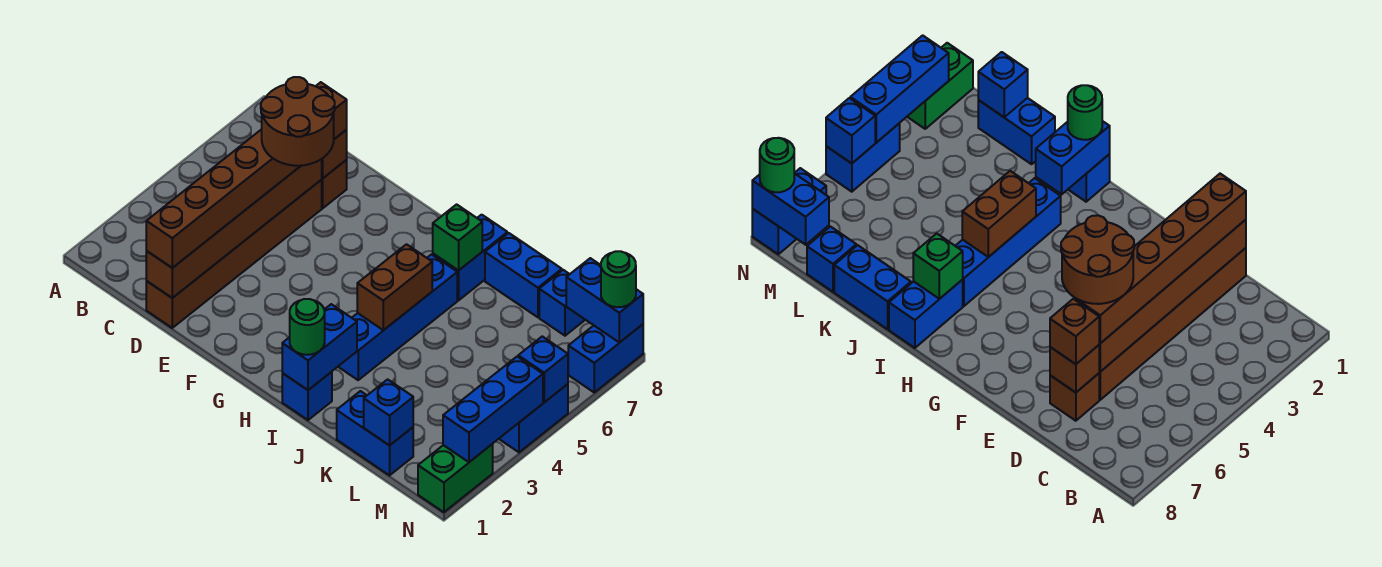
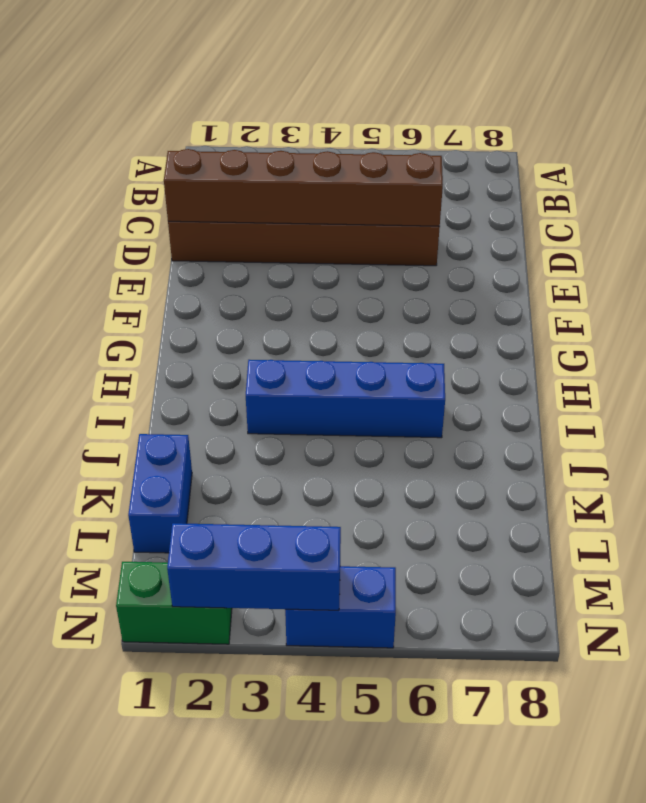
none -> brown brick D7 level 1
none -> blue brick I1 level 1
none -> blue brick I7:I8 level 1

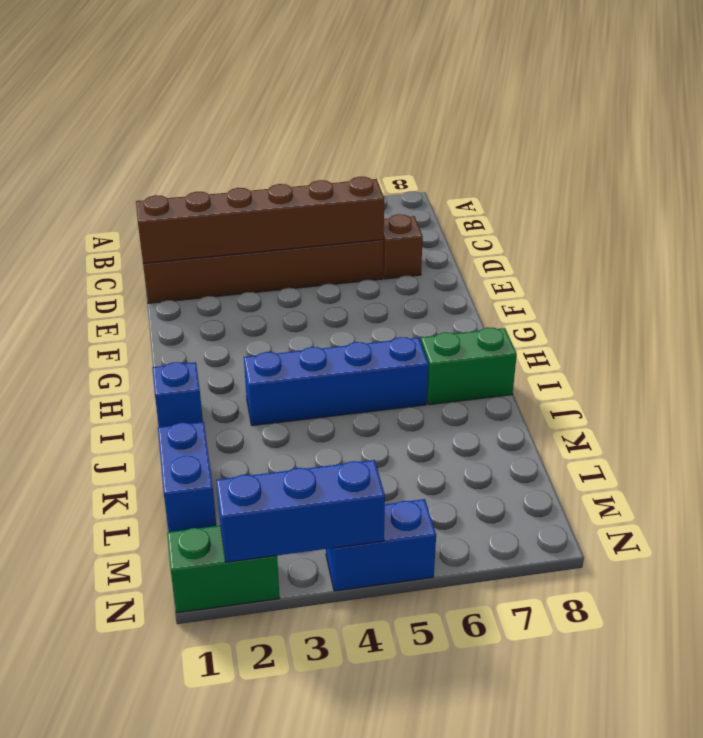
green brick I7:I8 level 1 -> blue brick I7:I8 level 1
none -> blue brick J8:K8 level 1
none -> blue brick L8 level 1
none -> blue brick N7:N8 level 1

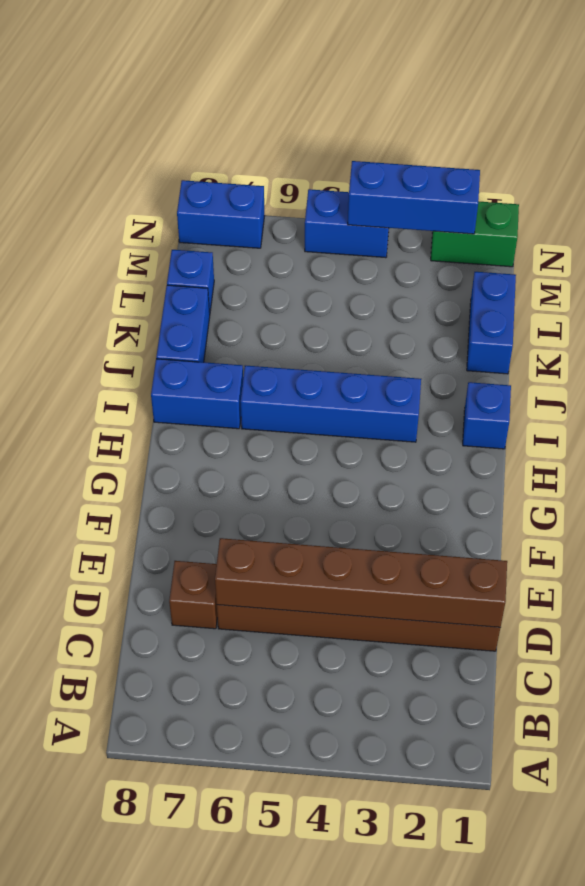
none -> brown brick D7 level 2
none -> blue brick I1:I2 level 2
none -> brown brick I4:I5 level 2

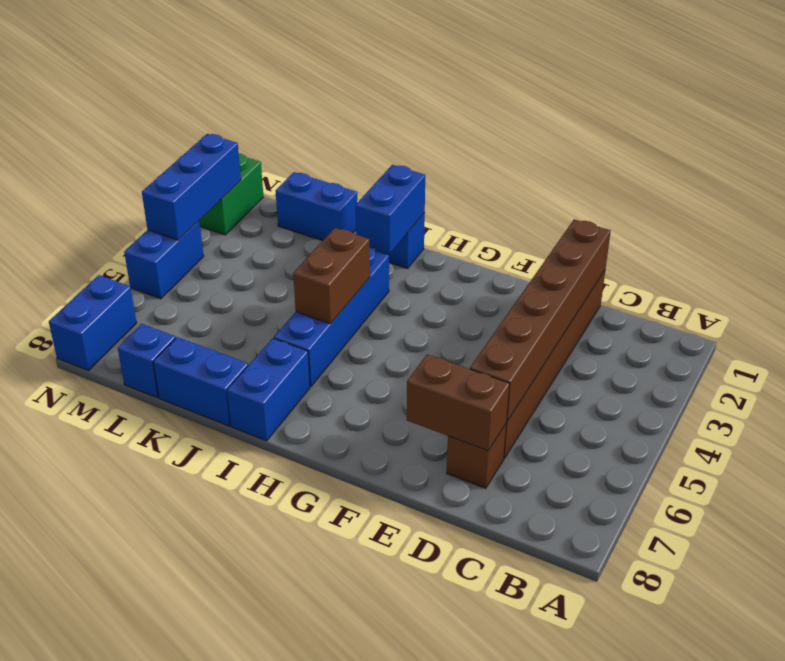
brown brick D7:E7 level 2 -> brown brick D7 level 2
none -> green brick I7 level 2
none -> blue brick L1 level 2
none -> blue brick M8:N8 level 2

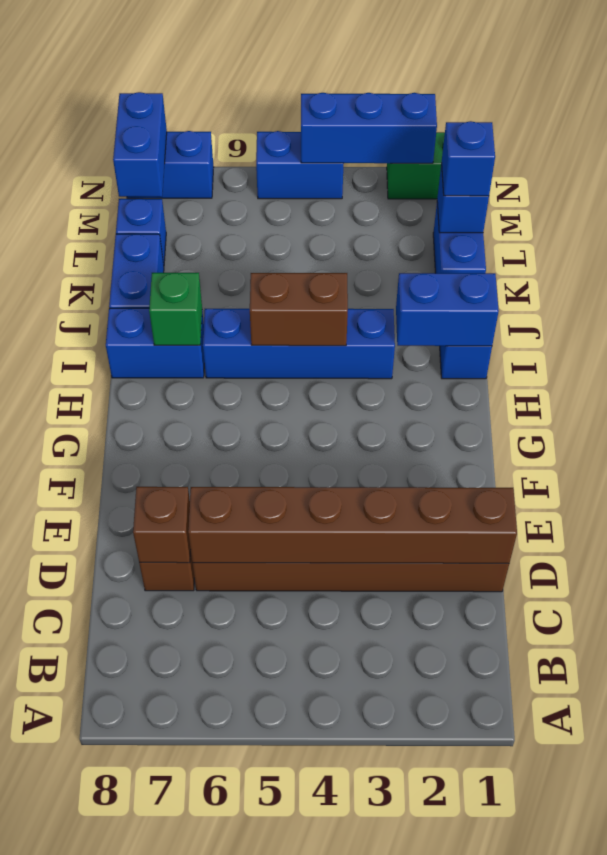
blue brick L1 level 3 -> blue brick N5 level 2
none -> brown brick D1:D6 level 3
none -> brown brick D7 level 3
none -> green round brick I1 level 3

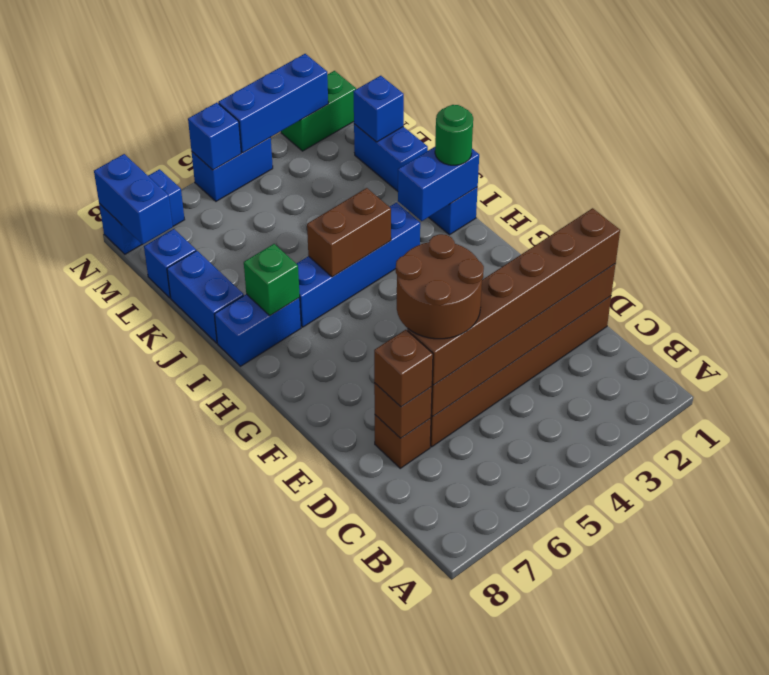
none -> green round brick N8 level 3

